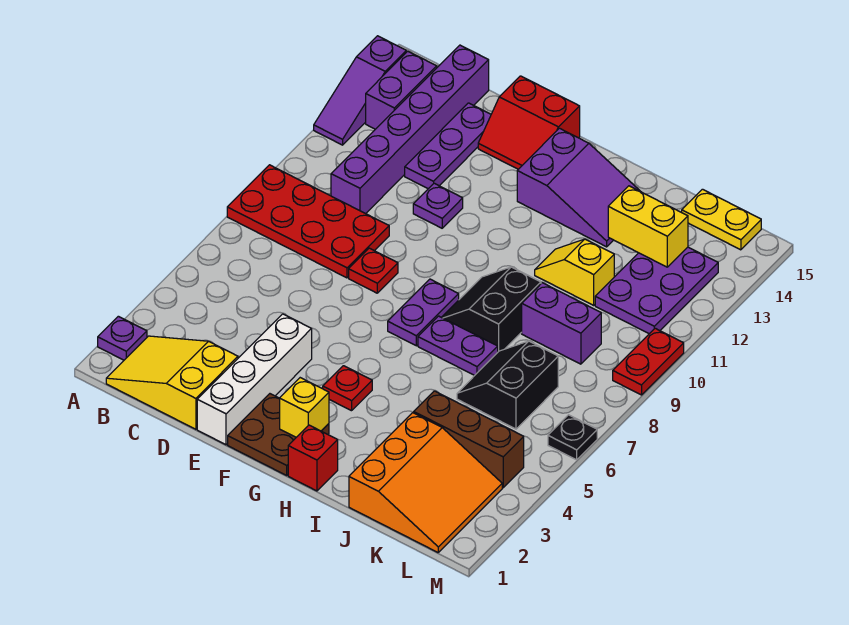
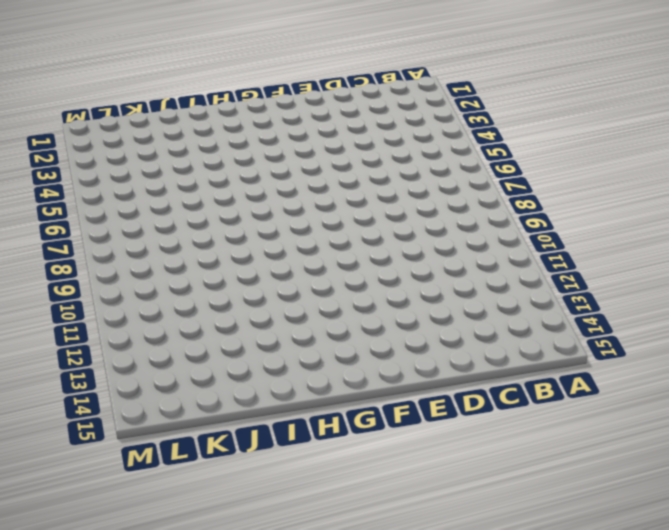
none -> purple plate A2 level 1
none -> red plate A8:D9 level 1
none -> purple slope A12:A14 level 1 top 14

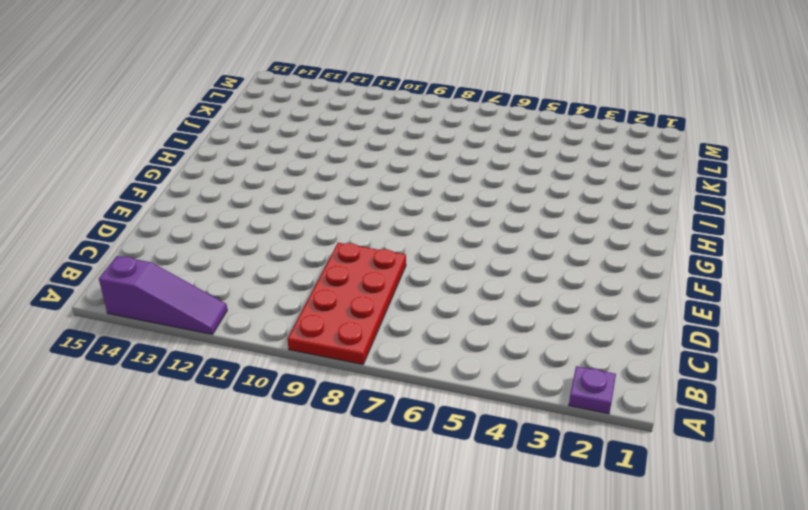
none -> yellow slope B1:D2 level 1 top D
none -> purple brick B13:B14 level 1
none -> purple brick C10:C15 level 1

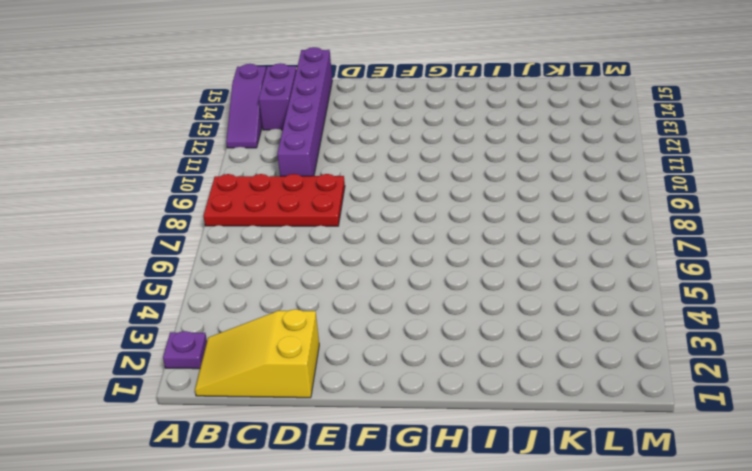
none -> purple plate D12:D14 level 1
none -> white brick E1:E4 level 1
none -> red plate E8 level 1

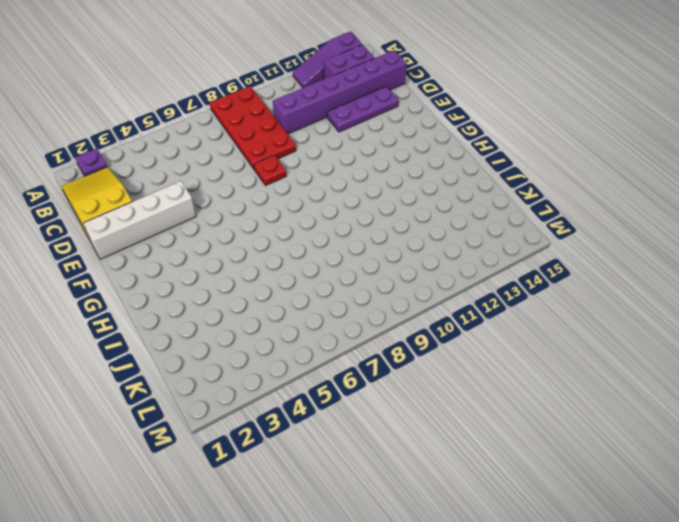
none -> purple plate E11 level 1
none -> red slope E14:F15 level 1 top 15
none -> brown plate F1:G2 level 1

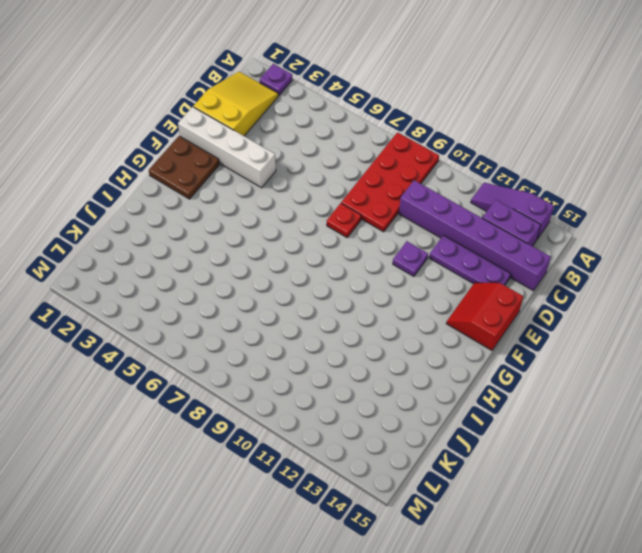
none -> red plate G4 level 1
none -> purple plate G7:G8 level 1
none -> purple slope G13:I14 level 1 top G

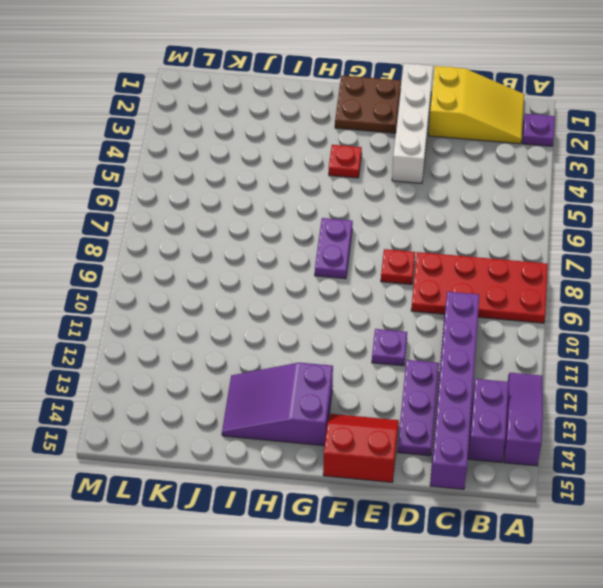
none -> red brick H1 level 1
none -> purple plate H7:I7 level 1
none -> black slope H8:I9 level 1 top I

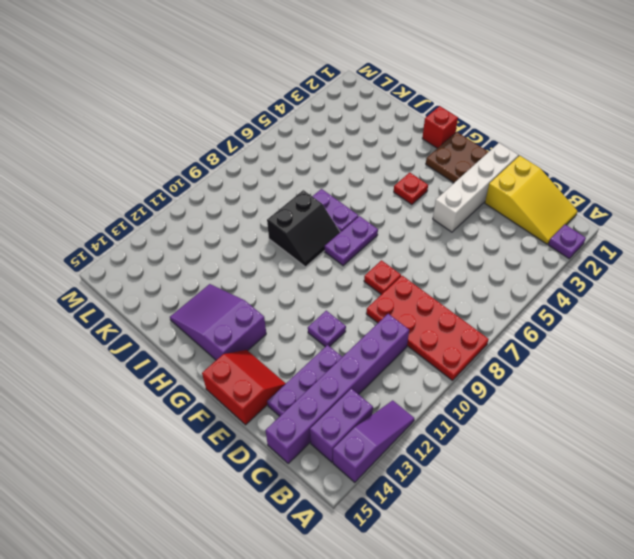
none -> yellow slope I11:J11 level 1 top J
none -> orange slope J1:L3 level 1 top J
none -> brown brick J4:L4 level 1

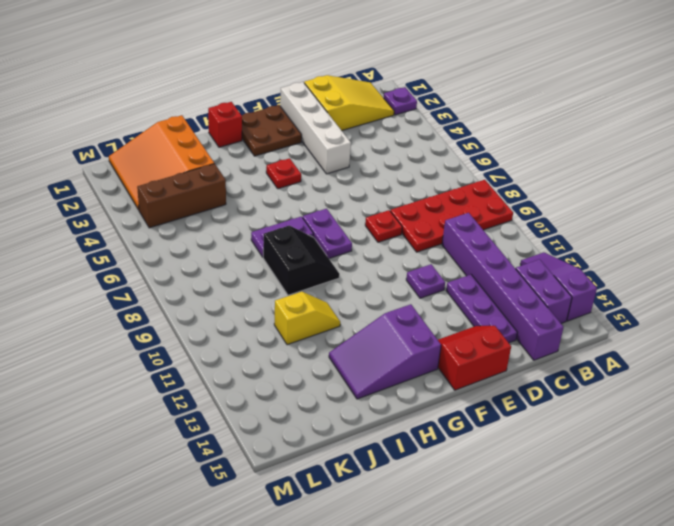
none -> black slope J6:K7 level 1 top K
none -> purple brick J9:K9 level 1
none -> purple plate K11:L13 level 1

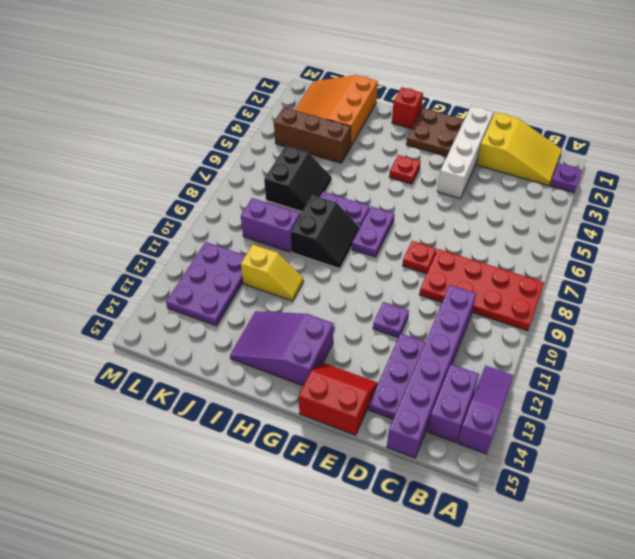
none -> yellow plate K15:L15 level 1
none -> black plate M6 level 1
none -> red plate M9:M10 level 1

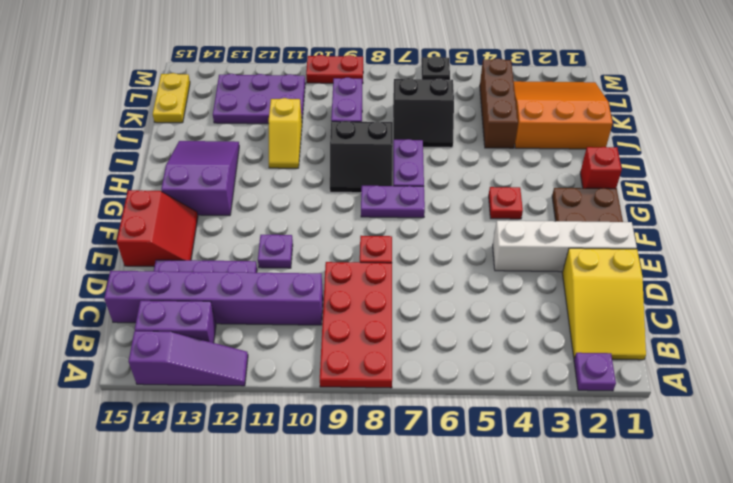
none -> yellow brick G2 level 2
none -> yellow brick J13:K13 level 2

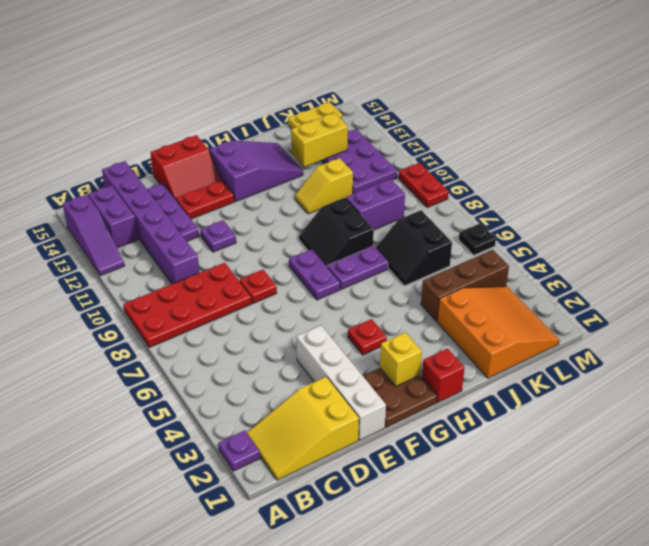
red plate E13:F13 level 1 -> none

